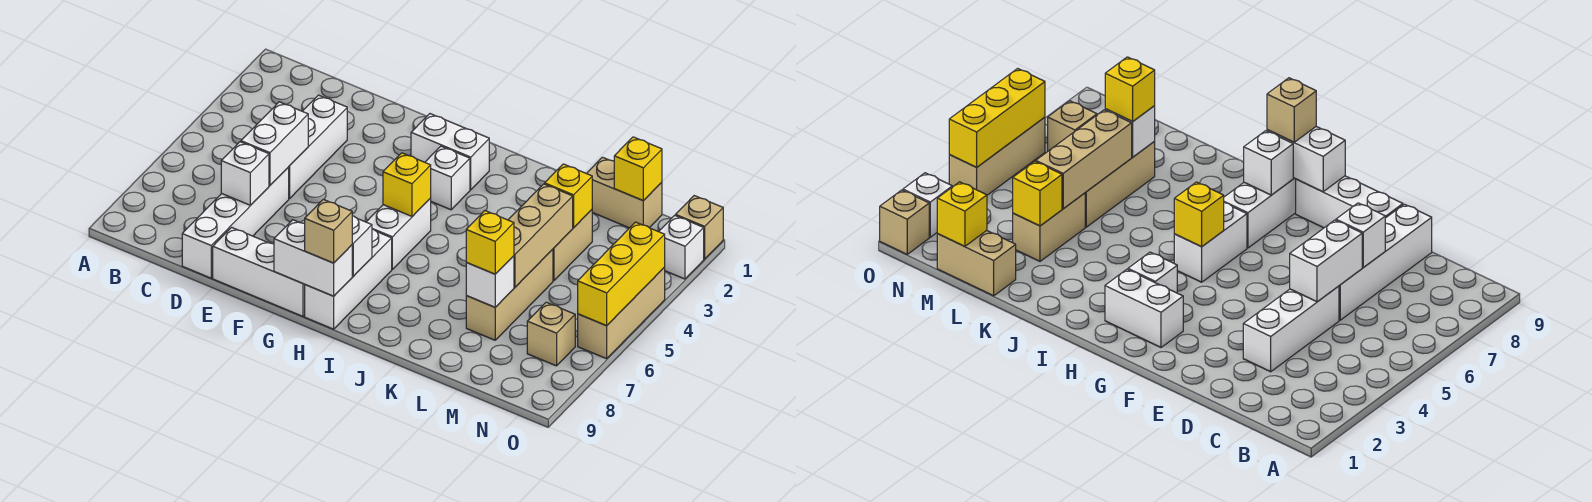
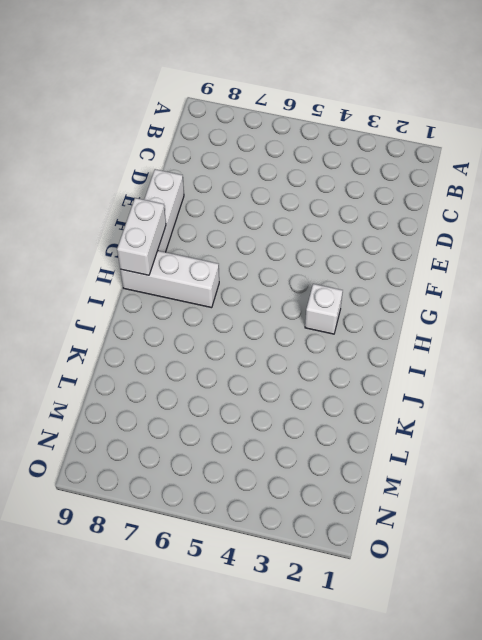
none -> white brick D3:D5 level 1
none -> white brick D6:D9 level 1
none -> white brick G2:H2 level 1

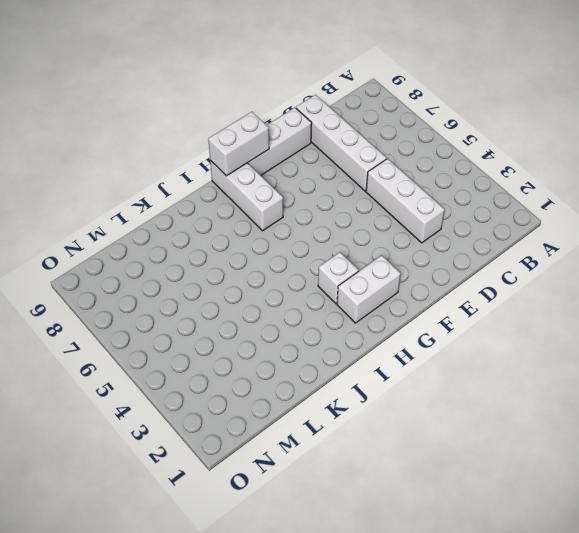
none -> white brick H5:H6 level 1
none -> tan brick L1:M1 level 1
none -> tan brick L3:L4 level 1

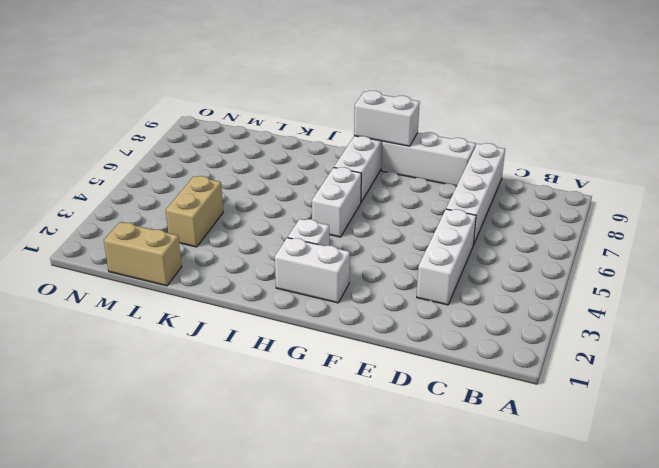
none -> tan brick L5:L7 level 1
none -> tan brick N7 level 1
none -> tan brick O1 level 1

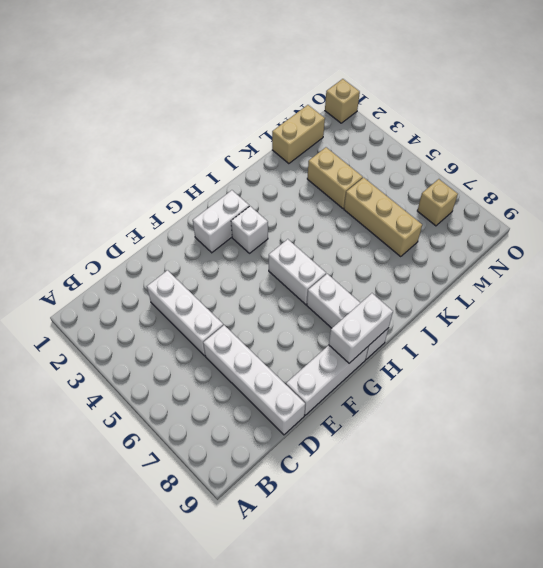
none -> white brick O2 level 1
none -> tan brick O4:O6 level 1
none -> white brick D5:D6 level 2

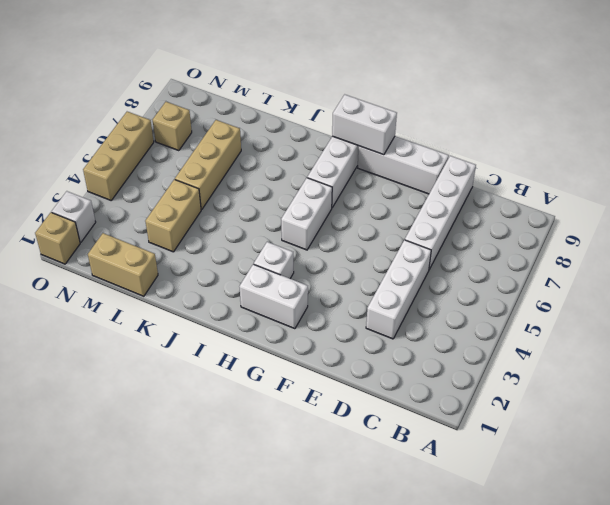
none -> white brick D5:D6 level 2
none -> white brick D7 level 2
none -> yellow brick H5 level 2

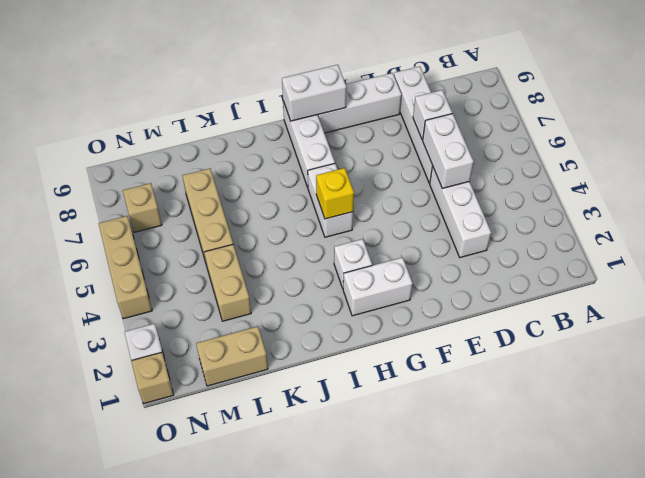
none -> white brick H8 level 2
none -> yellow brick L3 level 2
none -> tan brick L4:L6 level 2

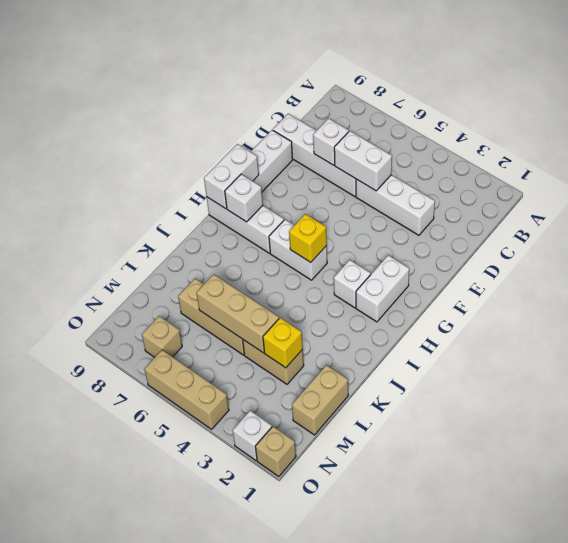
none -> white brick L7 level 2
none -> yellow brick M1 level 2
none -> yellow brick O4:O6 level 2

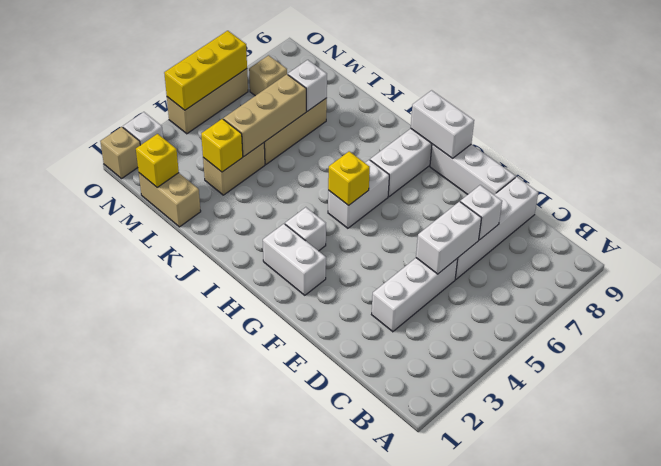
none -> white brick H8 level 2
none -> tan brick H9 level 3
none -> yellow brick L7 level 3

